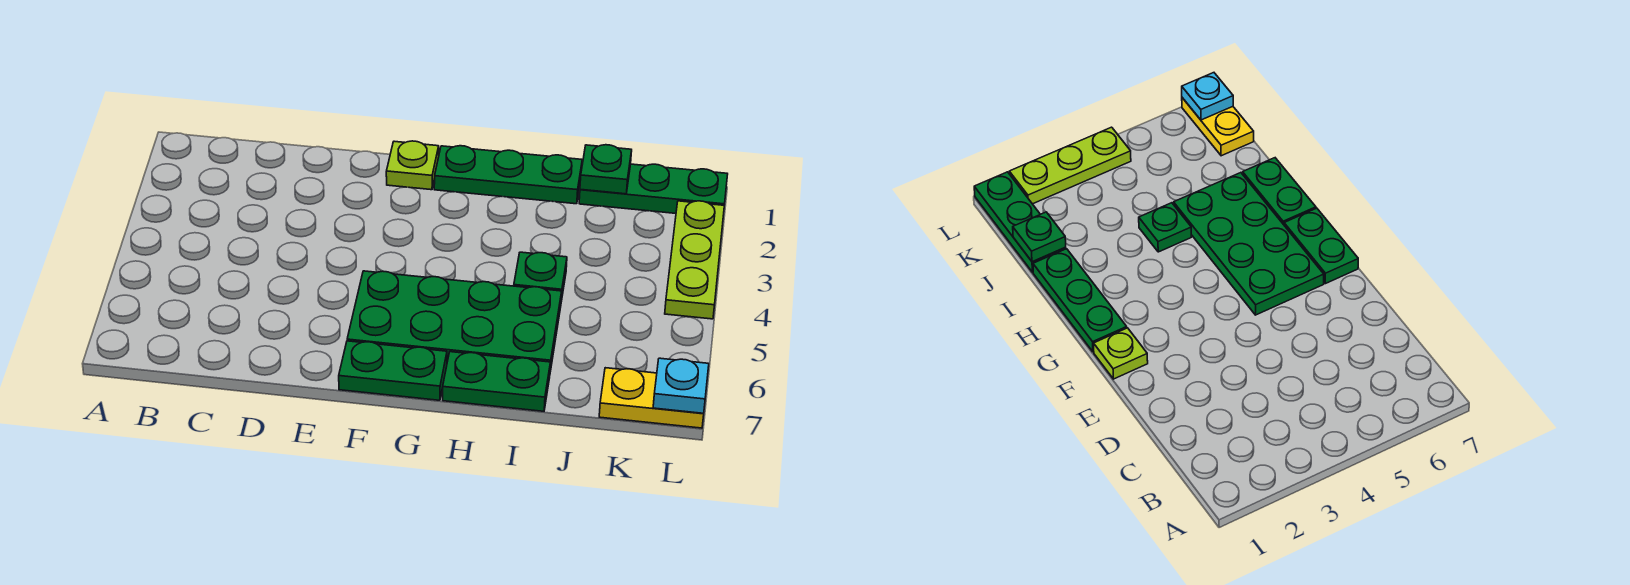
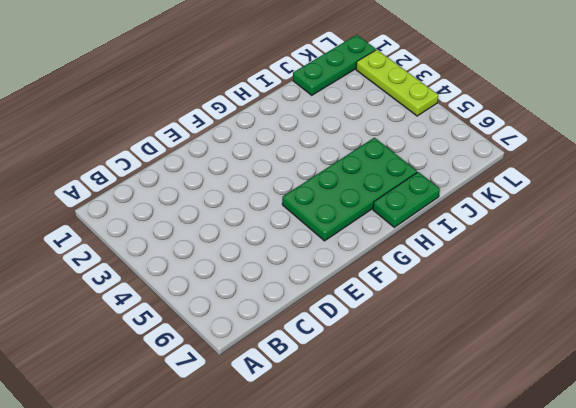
none -> lime plate F1 level 1
none -> green plate F7:G7 level 1

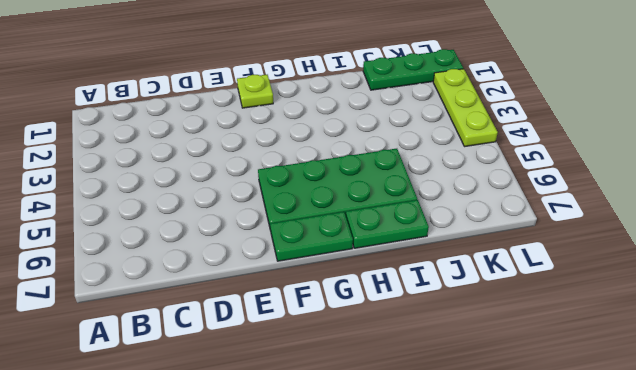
none -> green plate G1:I1 level 1
none -> green plate I4 level 1

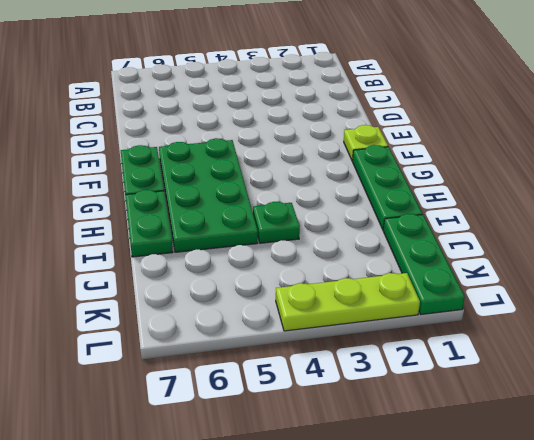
none -> yellow plate K7:L7 level 1
none -> green plate J1 level 2

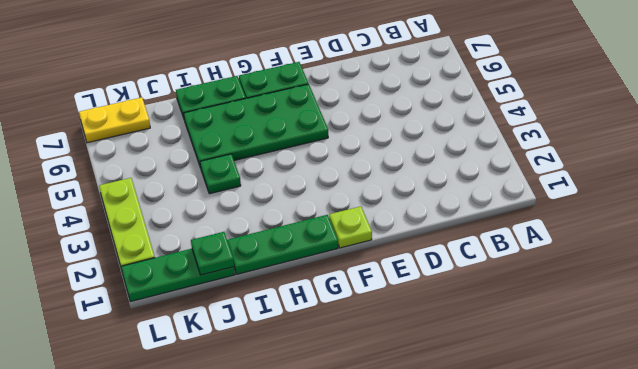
none -> cyan plate L7 level 2

